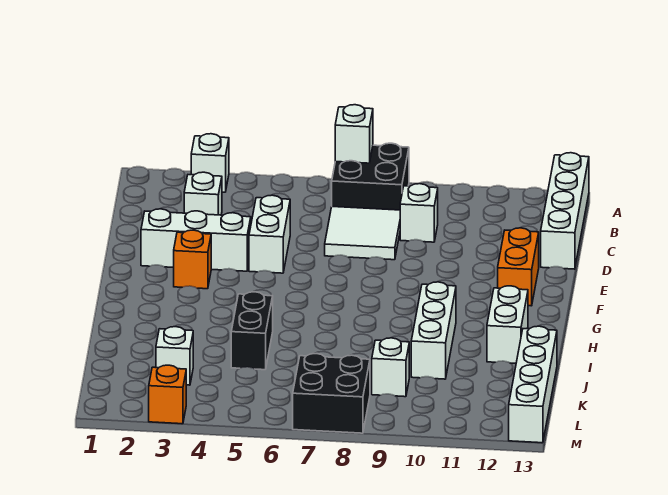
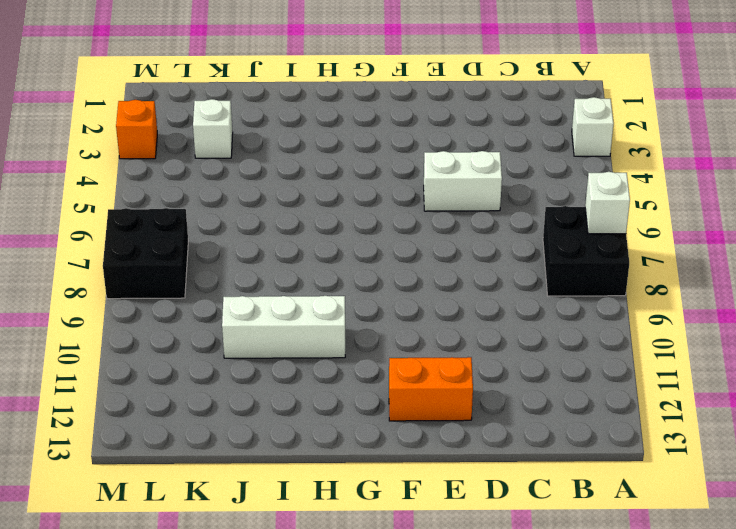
none -> white brick A13:D13 level 1
none -> white brick C3 level 1
none -> white tile C7:D8 level 1

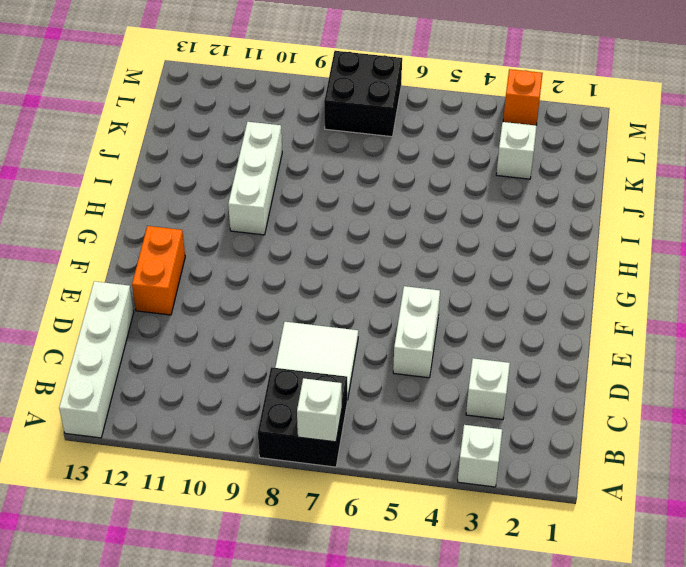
none -> white brick C9 level 1
none -> white brick E2:E4 level 1
none -> orange brick F3 level 1

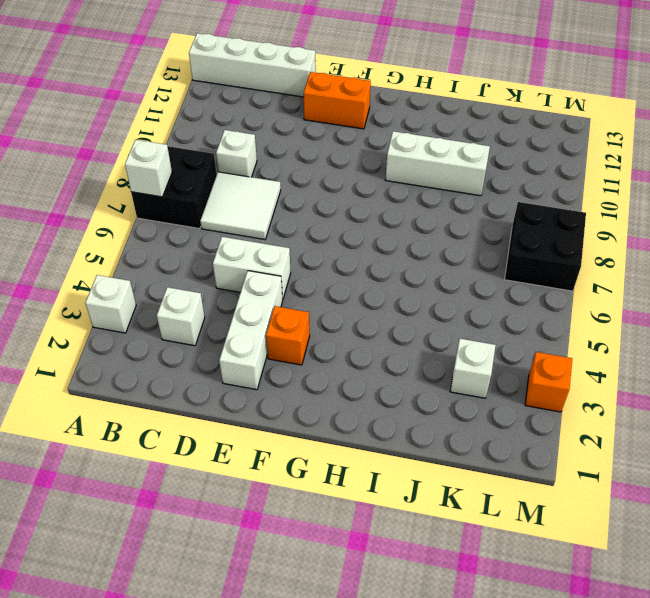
none -> white brick H12:I12 level 1
none -> black brick I5:J5 level 1
none -> white brick J13:M13 level 1

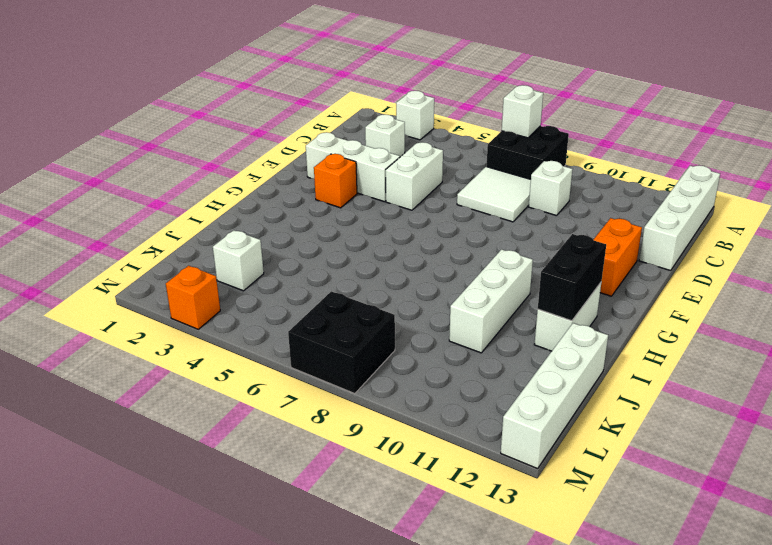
black brick H12:I12 level 2 -> black brick I5:J5 level 1
none -> white brick K9 level 1

